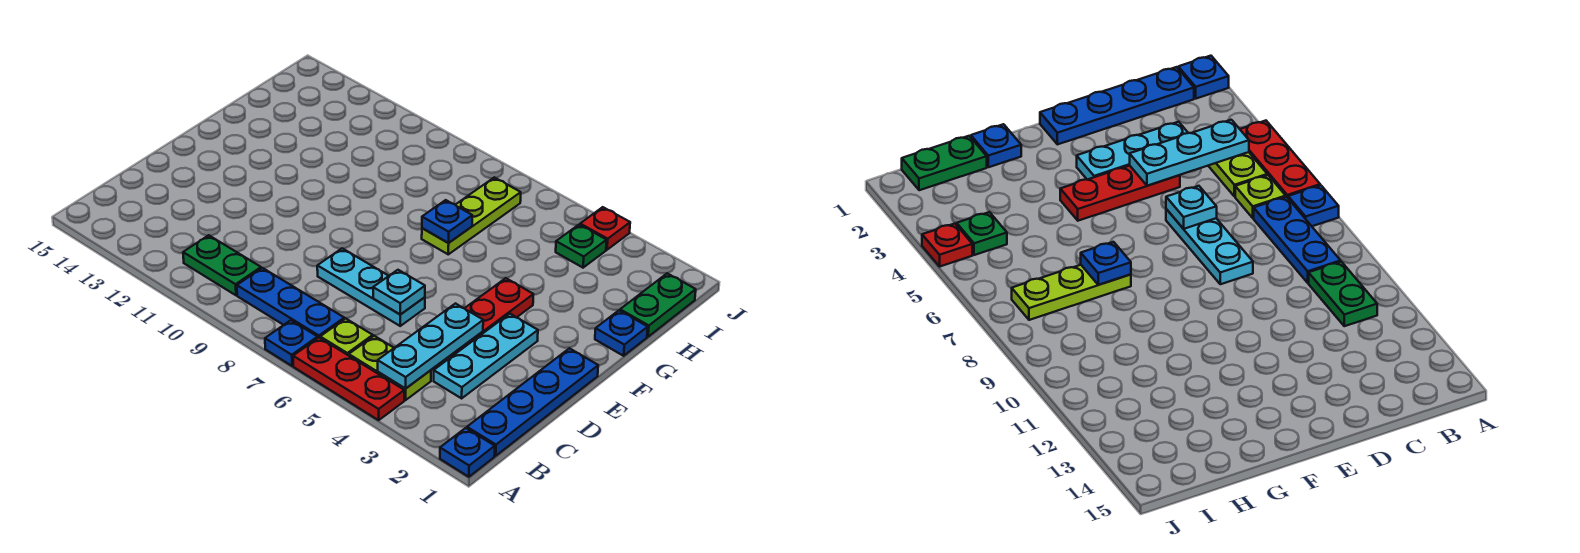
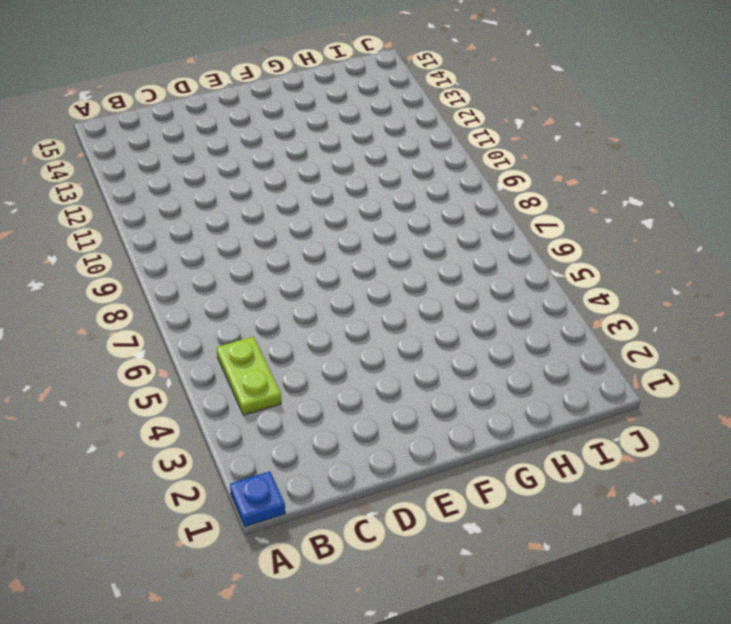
none -> red plate A4:A6 level 1
none -> blue plate A7 level 1
none -> blue plate B1:E1 level 1

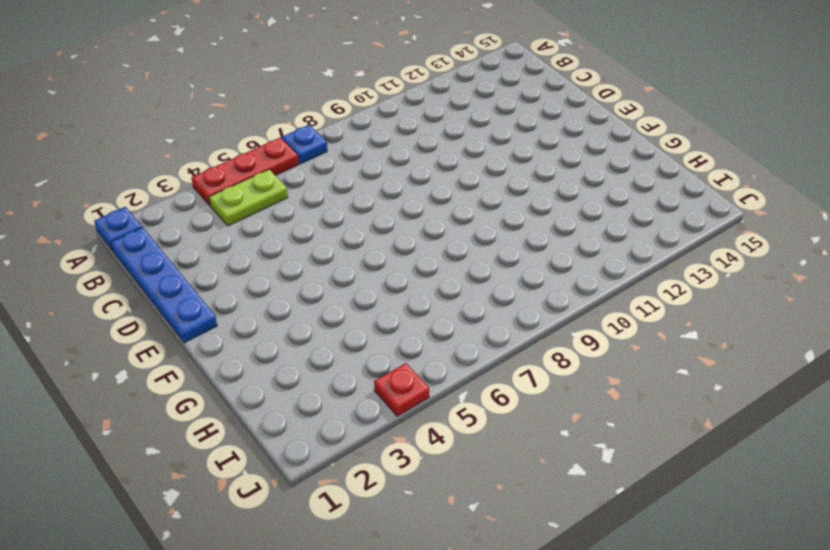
none -> lime plate B6 level 1
none -> blue plate B7:B9 level 1
none -> green plate B10:B11 level 1

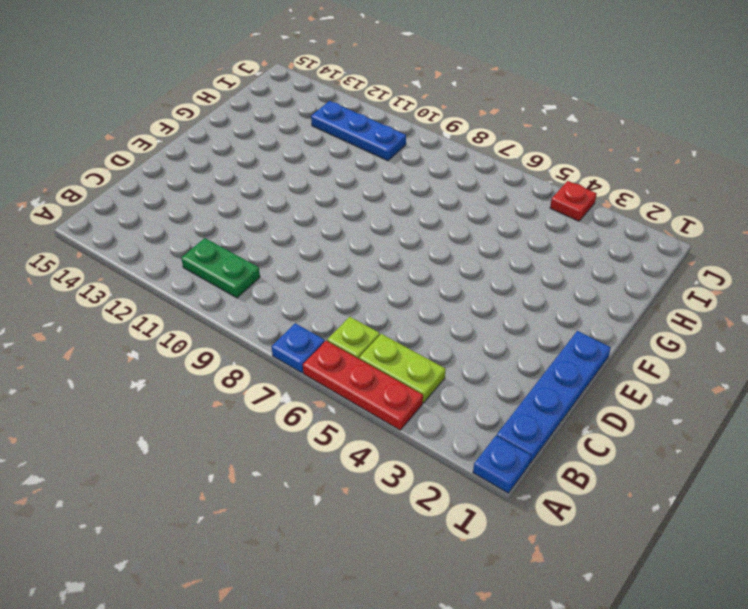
blue plate I10:I12 level 1 -> blue plate B7:B9 level 1
none -> cyan plate C3:E3 level 1
none -> red plate D4:F4 level 1
none -> cyan plate D6:D8 level 1

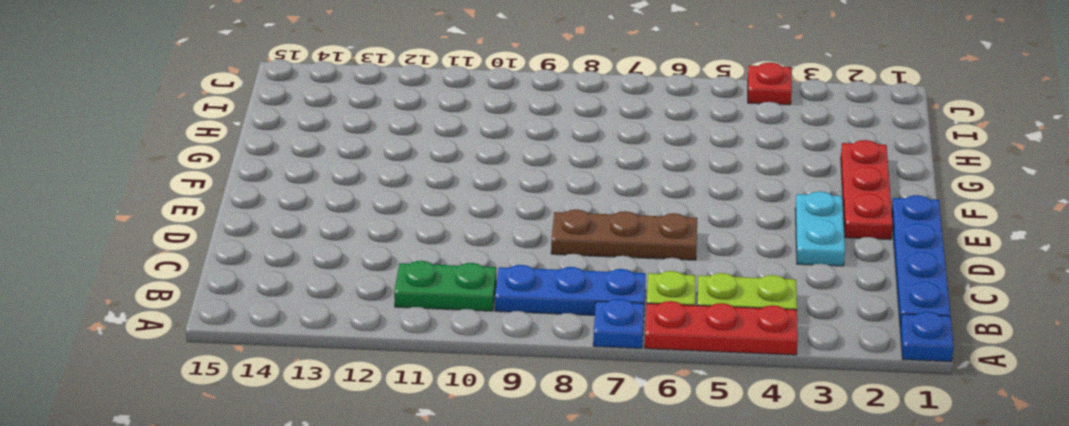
cyan plate D3:E3 level 1 -> cyan plate C3:E3 level 1
brown plate D6:D8 level 1 -> cyan plate D6:D8 level 1
red plate E2:G2 level 1 -> red plate D4:F4 level 1
none -> blue plate G1 level 1
none -> lime plate G7:I7 level 1
none -> green plate H1:I1 level 1

